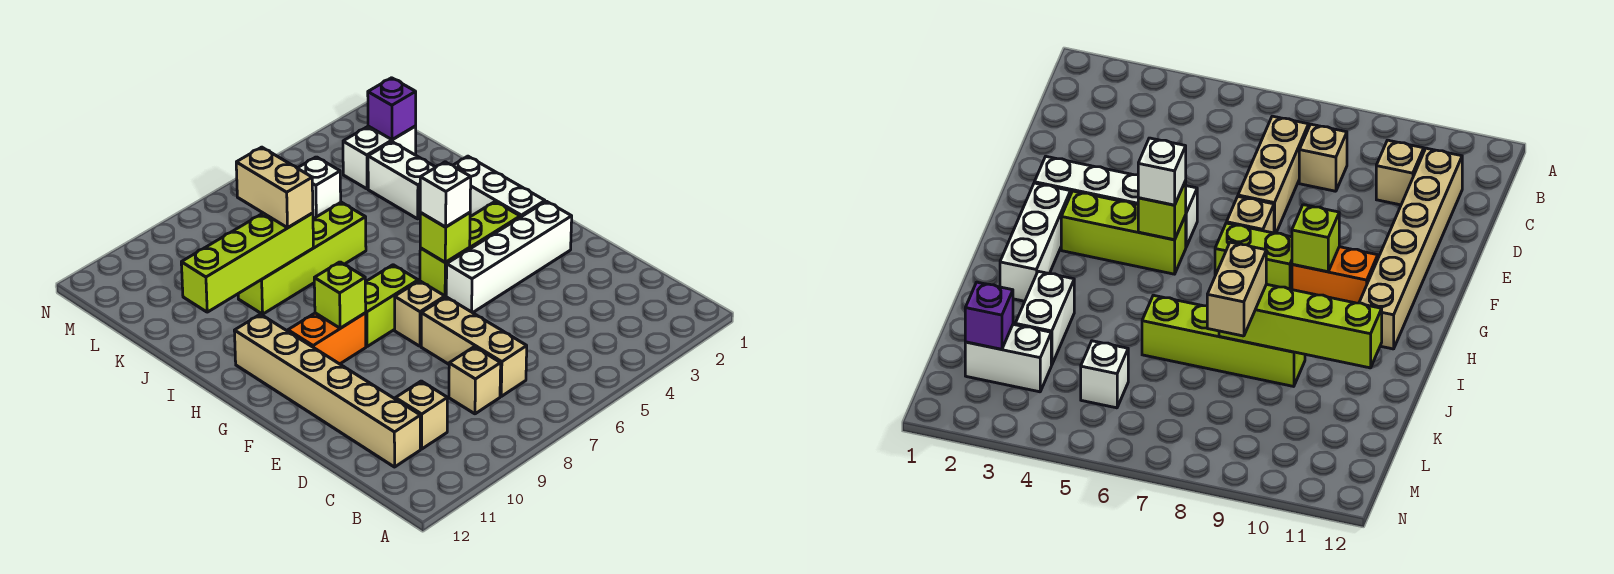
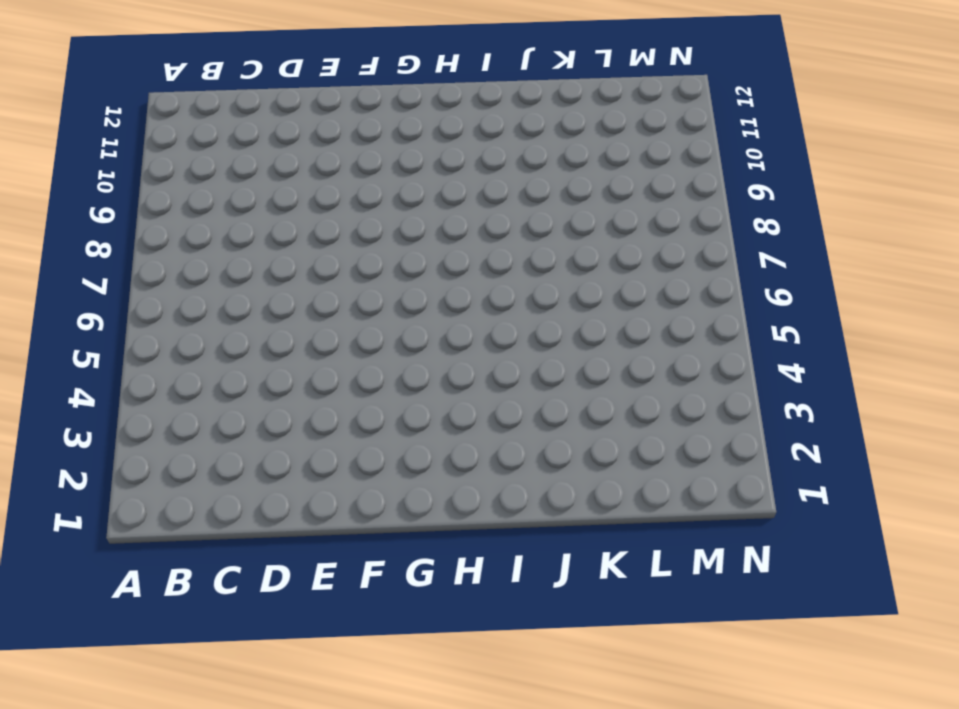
none -> tan brick C7:E7 level 1
none -> tan brick C8 level 1
none -> tan brick C10 level 1

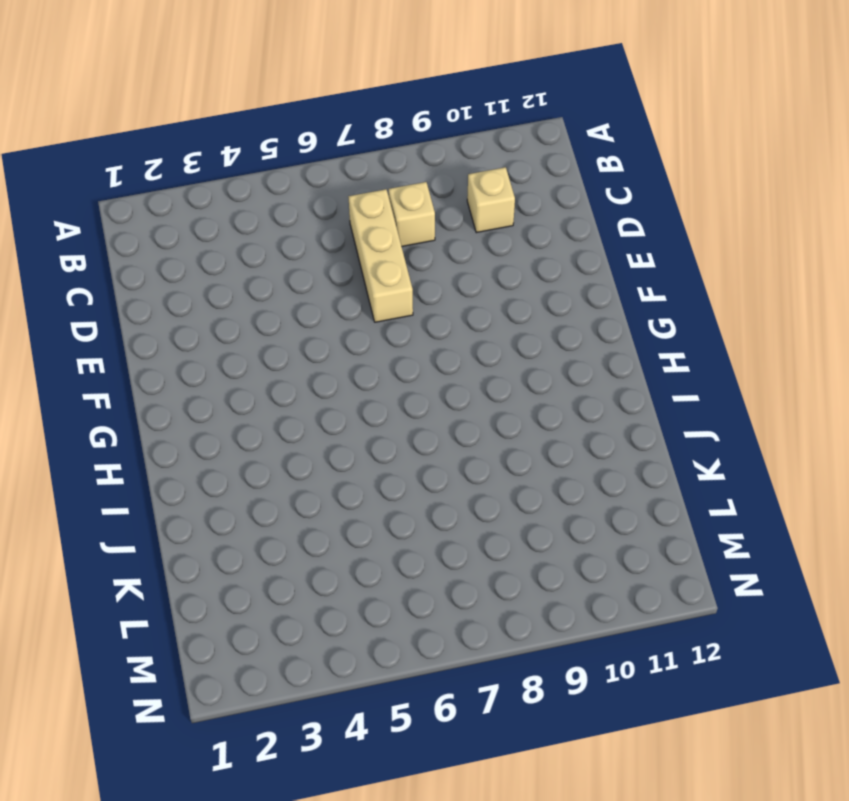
none -> tan brick C11:H11 level 1
none -> white brick F2:F5 level 1
none -> tan brick F7 level 1

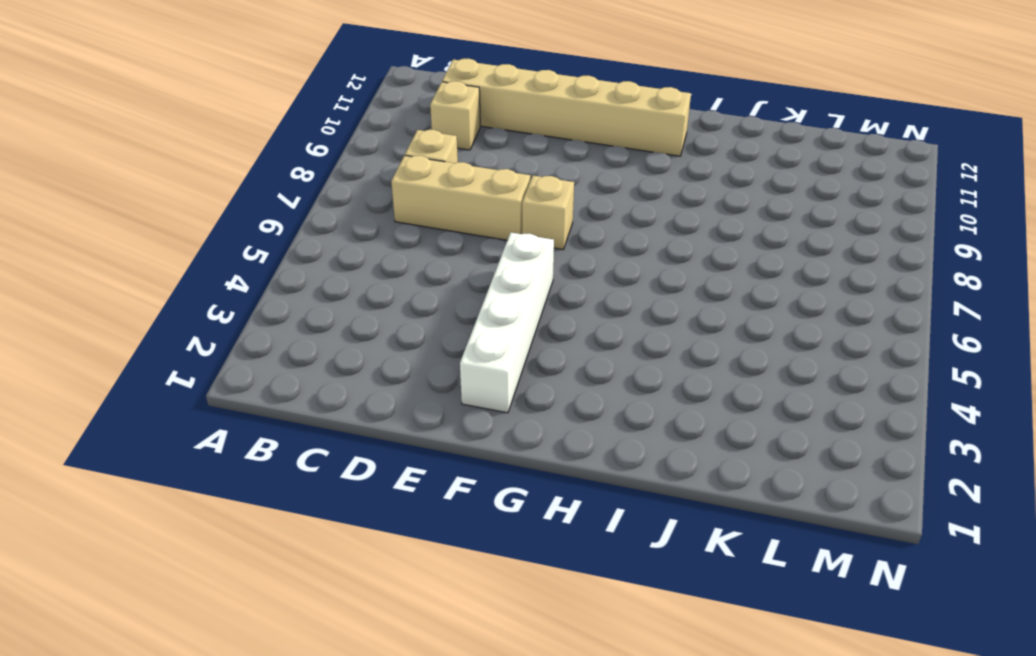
none -> white brick G2:I2 level 1
none -> lime brick G3:G5 level 1
none -> lime brick G7:G8 level 1

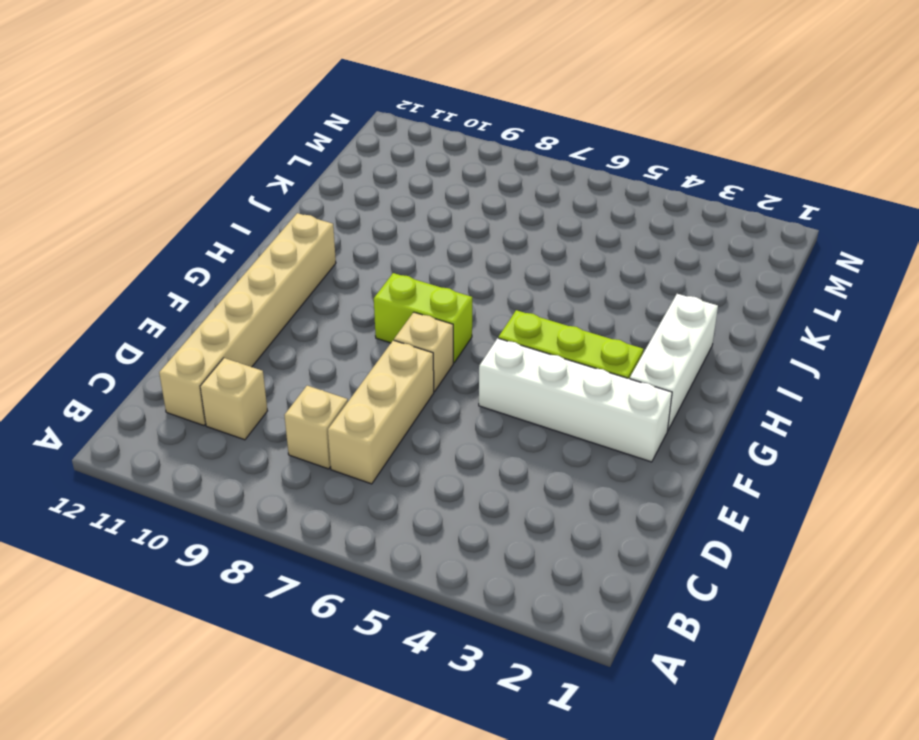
none -> orange brick G9:G10 level 1
none -> white brick J3:K3 level 1
none -> lime brick J6:J9 level 1

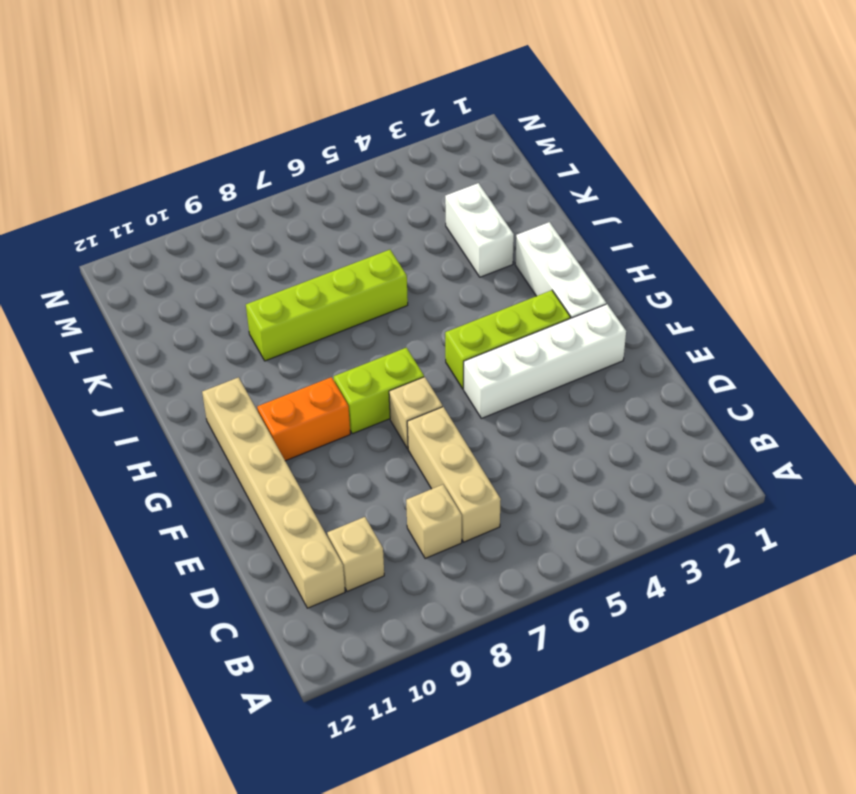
none -> white brick L2:L3 level 1
none -> white brick L5 level 1
none -> lime brick G5 level 2

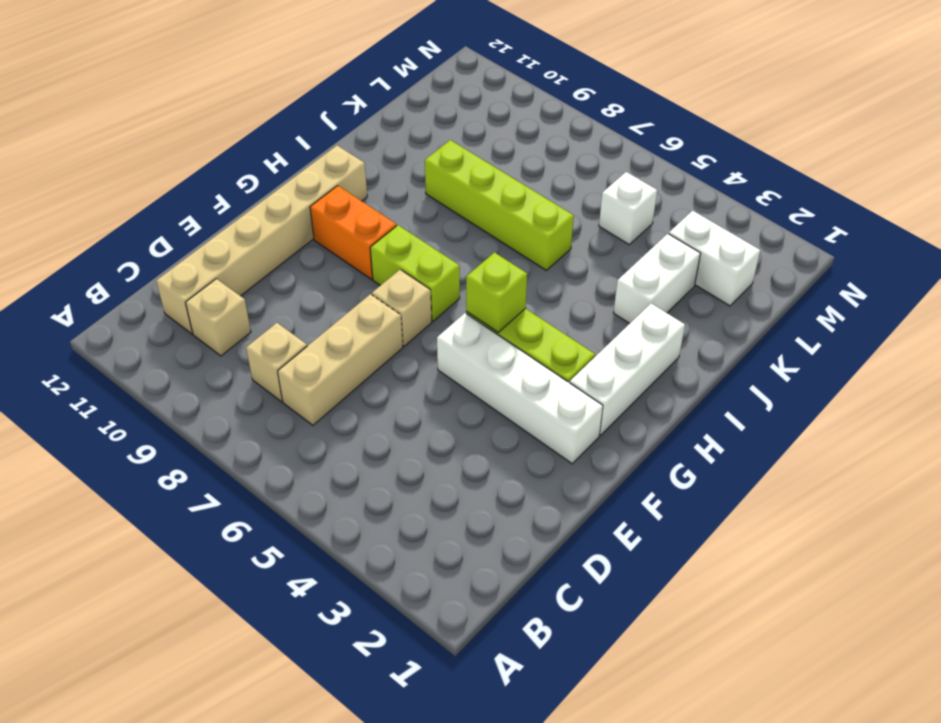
none -> lime brick G9 level 2
none -> lime brick J8:J11 level 2
none -> purple brick L2 level 2

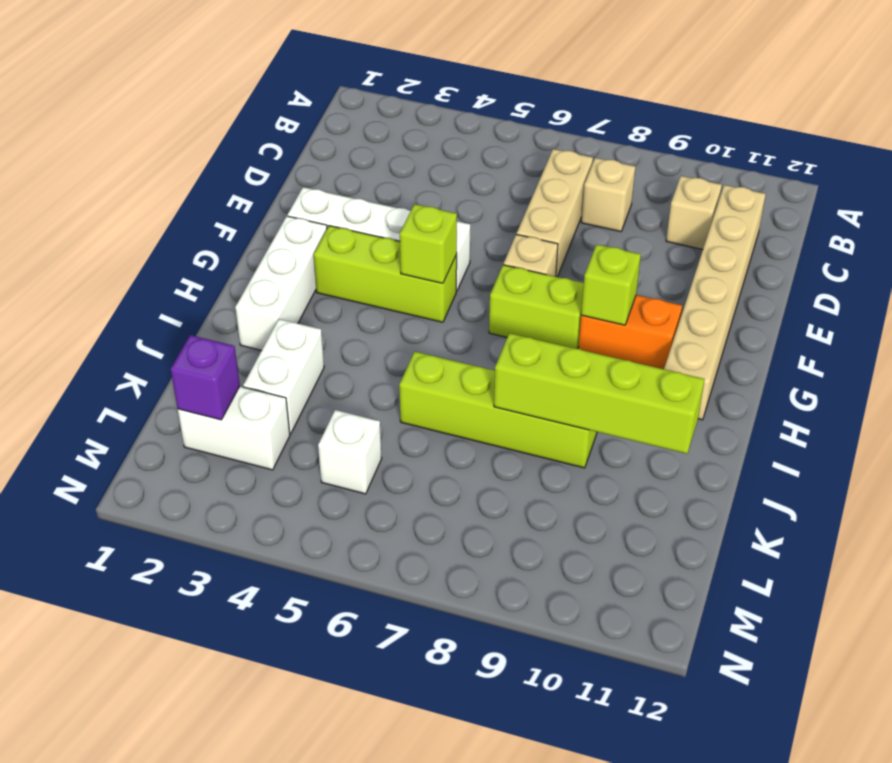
none -> white brick G5 level 3
none -> tan brick J8:K8 level 3

